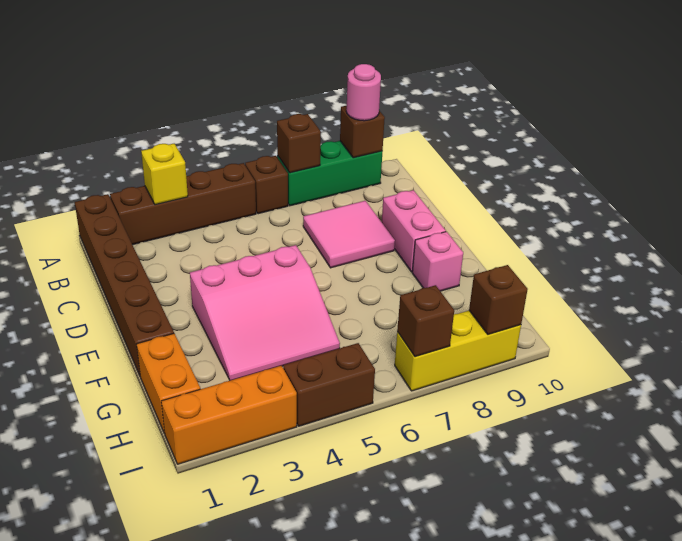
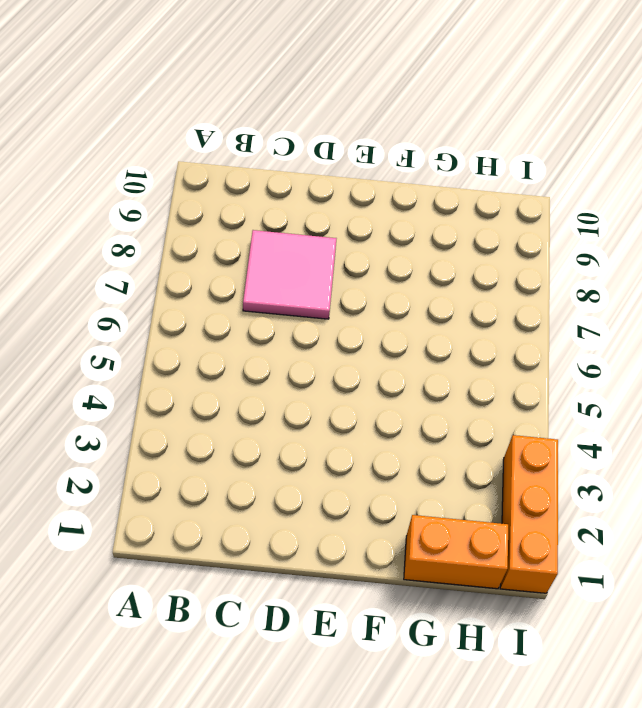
none -> brown brick A1:F1 level 1
none -> brown brick A2:A5 level 1
none -> brown brick A6 level 1

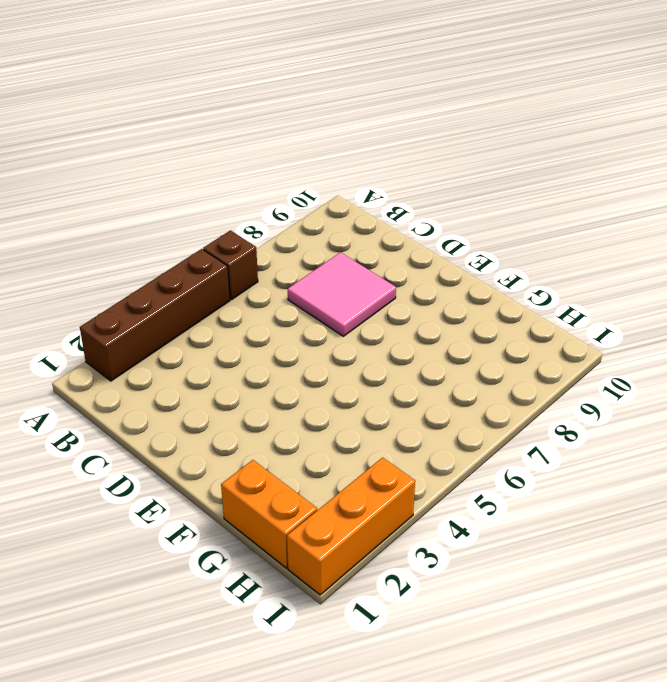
none -> brown brick A1:F1 level 1
none -> green brick A7:A9 level 1
none -> pink brick D9:E9 level 1

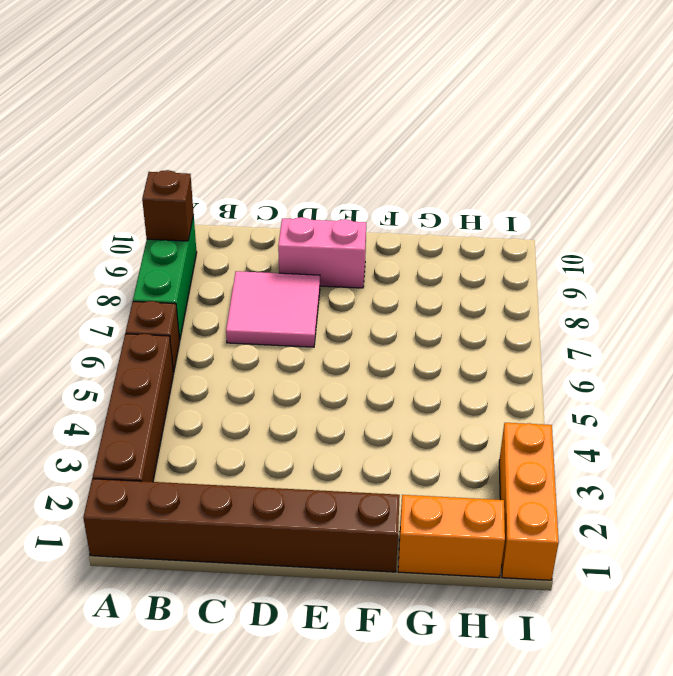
none -> pink slope E3:G5 level 1 top E
none -> pink brick F9 level 1
none -> brown brick I4:I5 level 1

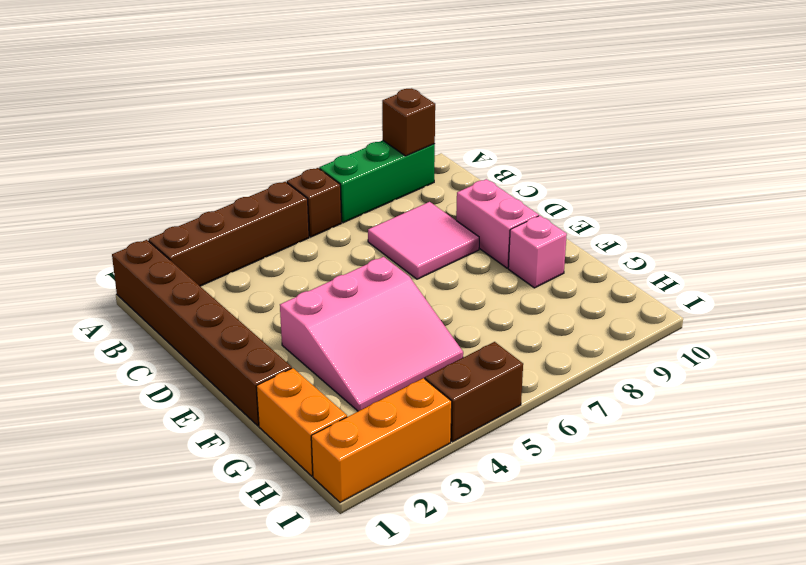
none -> yellow brick I7:I9 level 1
none -> yellow brick A3 level 2
none -> brown brick A7 level 2

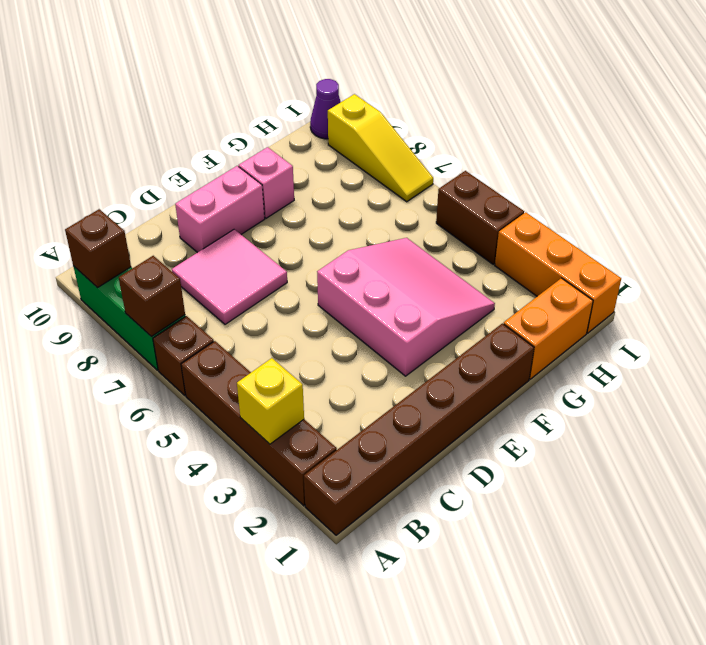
yellow slope I7:I9 level 1 top 9 -> yellow brick I7:I9 level 1
purple cone I10 level 1 -> none
none -> brown brick I7 level 2
none -> brown brick I9 level 2
none -> pink round brick A9 level 3

